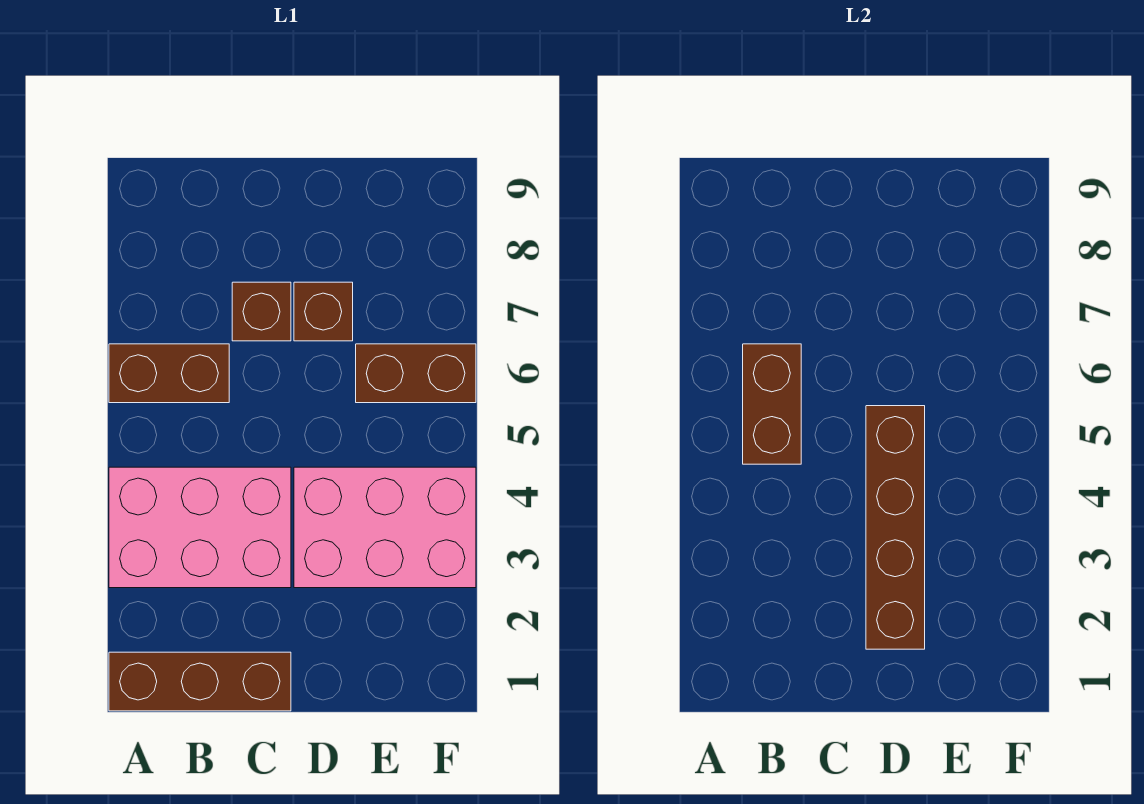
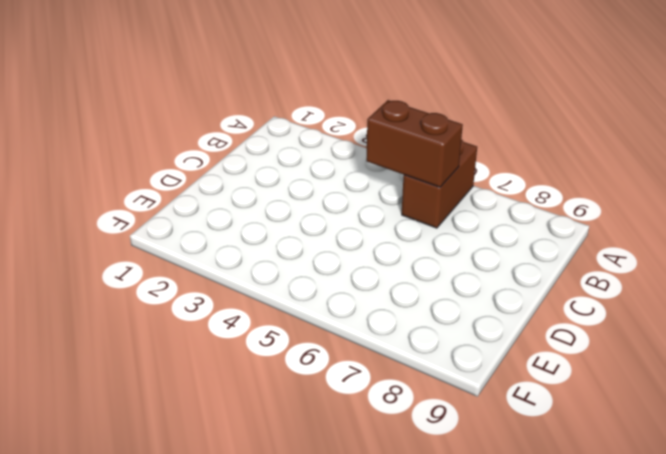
none -> brown brick A1:C1 level 1
none -> pink brick A3:C4 level 1

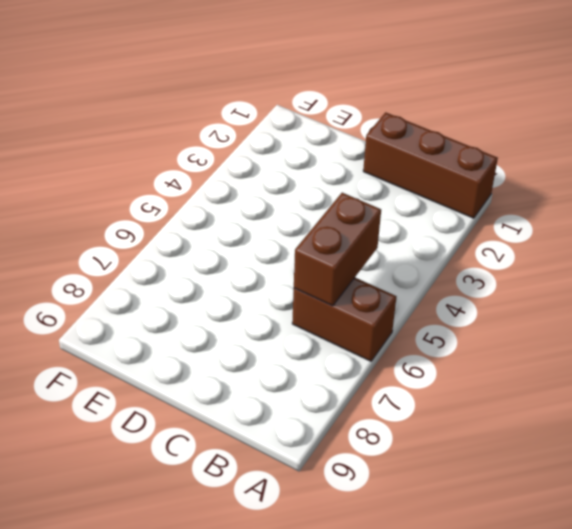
none -> pink brick A3:C4 level 1
none -> brown brick C7 level 1

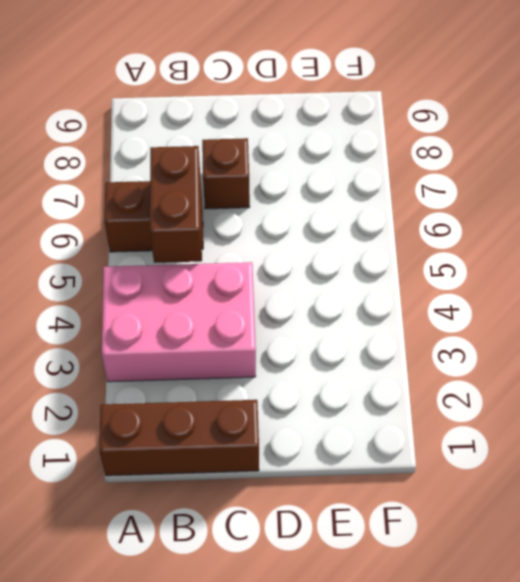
none -> pink brick D3:F4 level 1
none -> brown brick D7 level 1

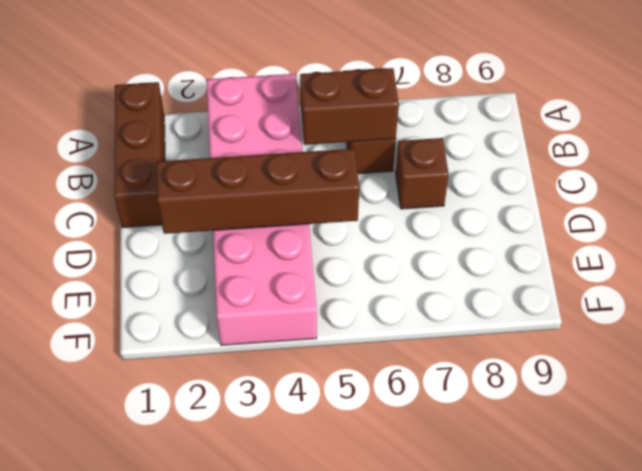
none -> brown brick D7 level 1
none -> brown brick E6:F6 level 1

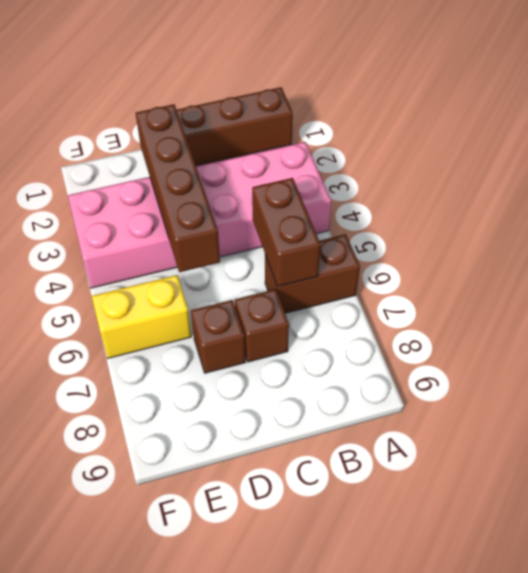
yellow brick E6:F6 level 1 -> brown brick E6:F6 level 1

